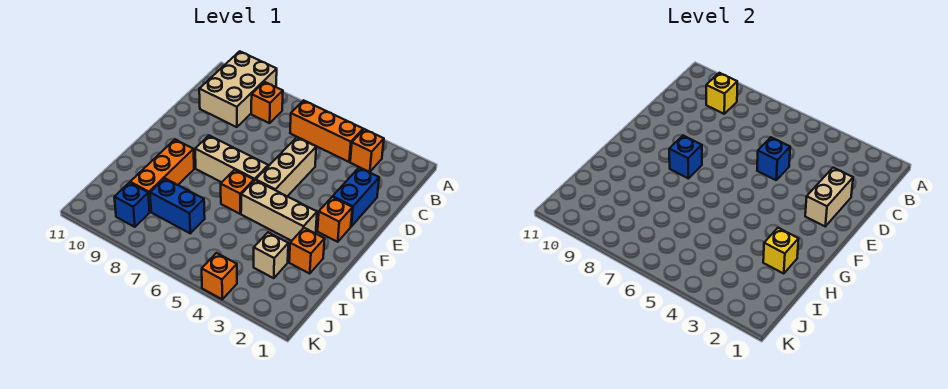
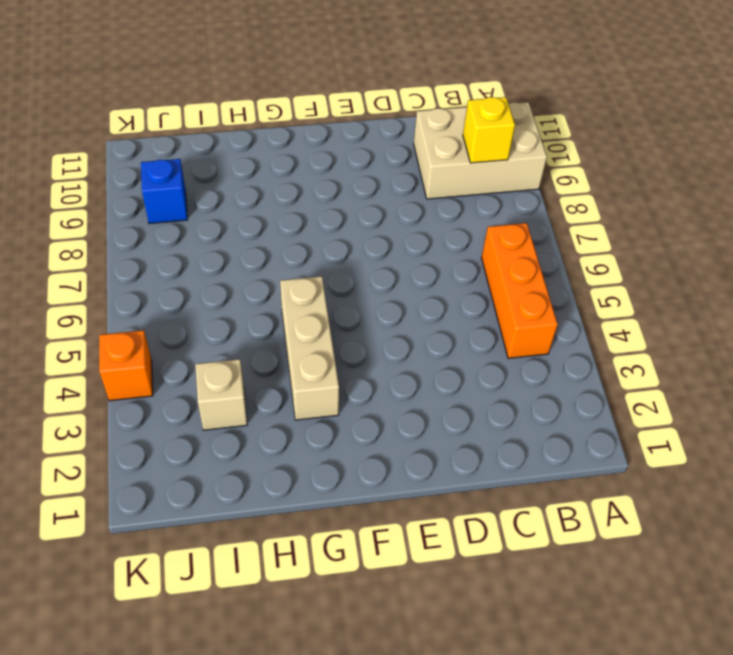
none -> orange brick B3 level 1
none -> orange brick B8 level 1
none -> blue brick D2:E2 level 1

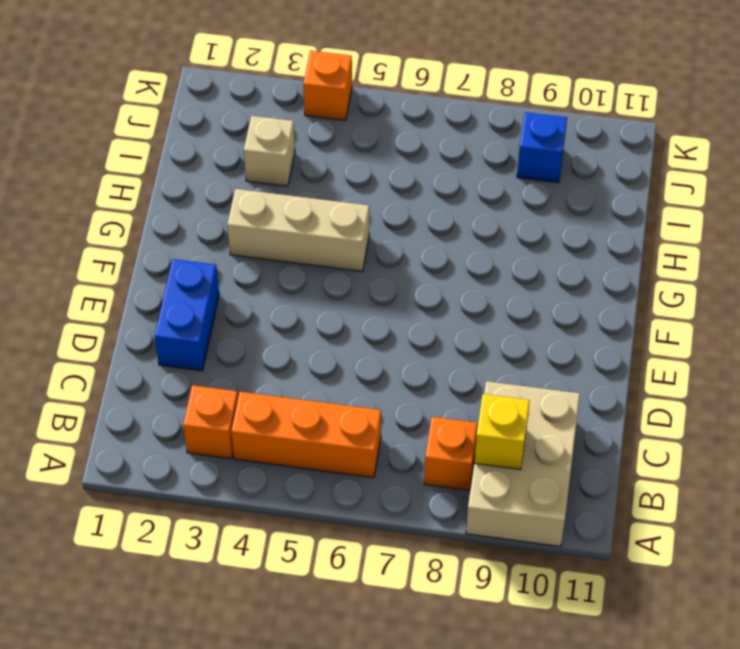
none -> tan brick D5:F5 level 1
none -> orange brick F2 level 1
none -> tan brick F6:F8 level 1

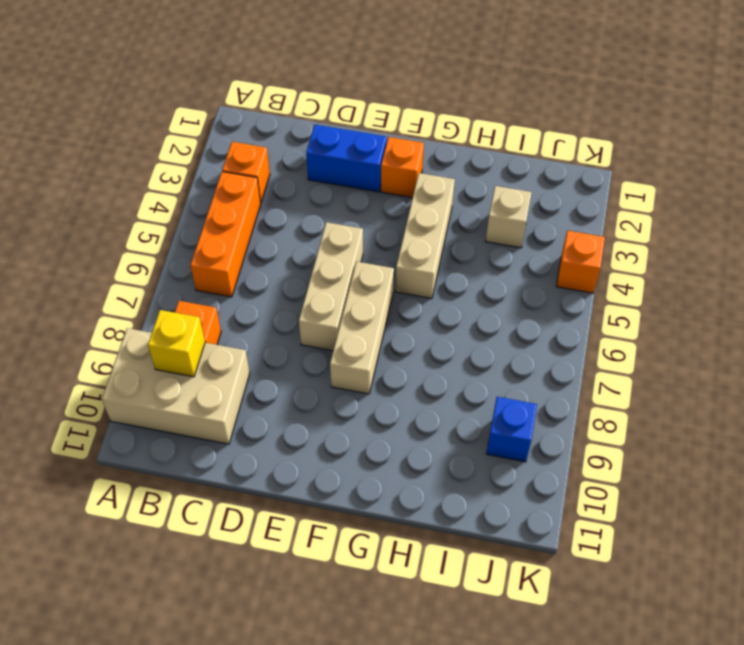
tan brick E5:E7 level 1 -> tan brick D5:F5 level 1
none -> orange brick G6 level 1
none -> orange brick G9:I9 level 1
none -> orange brick H2 level 1

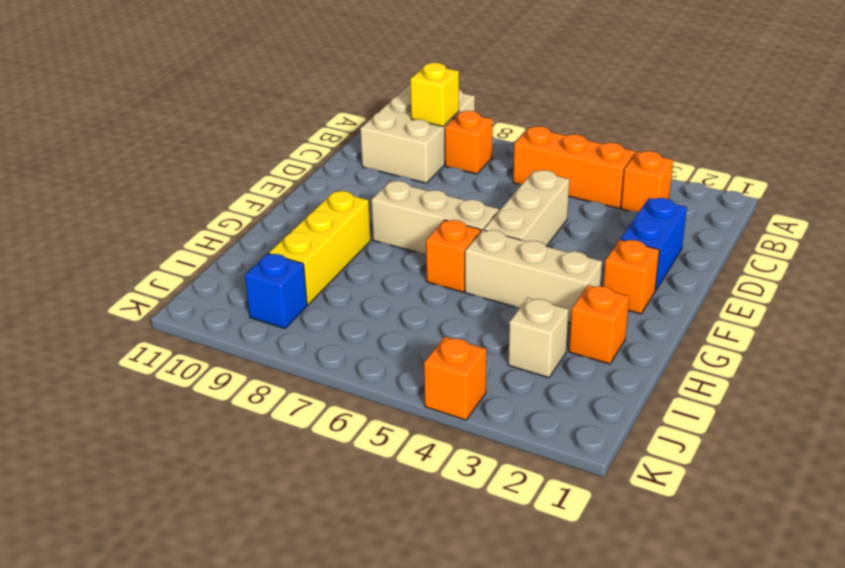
yellow brick G9:I9 level 1 -> orange brick G9:I9 level 1
none -> blue brick I7:I8 level 1
none -> tan brick D2:E2 level 2
none -> blue brick D5 level 2

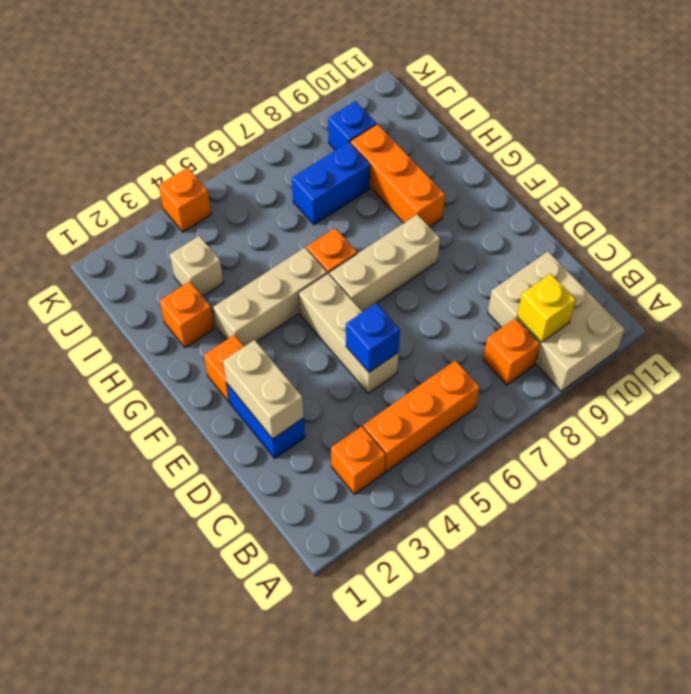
none -> blue brick F8 level 2
none -> yellow brick H2 level 2

